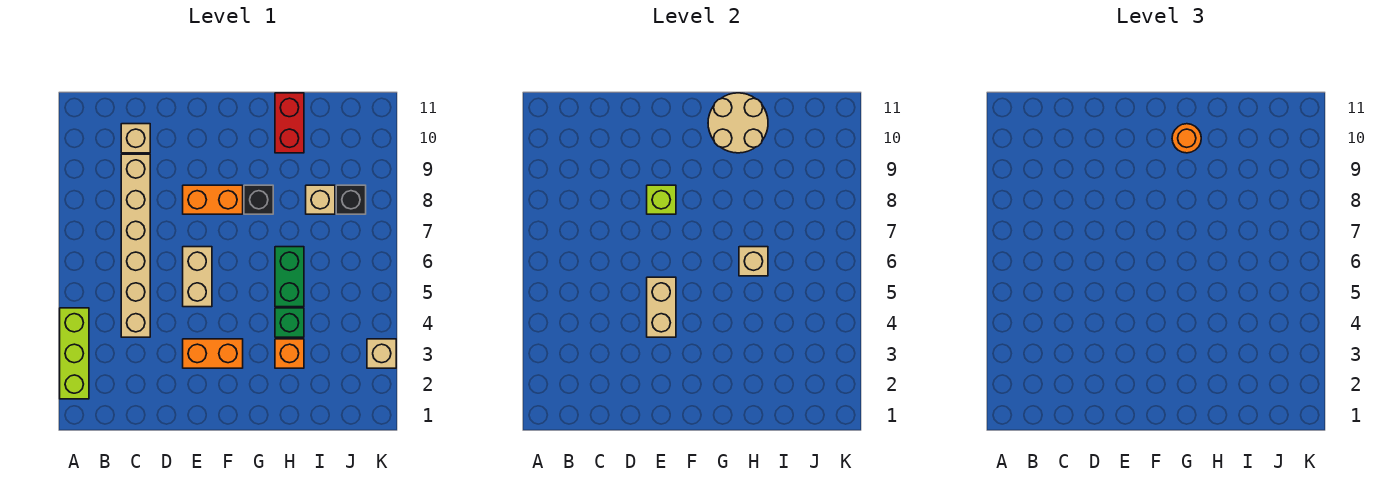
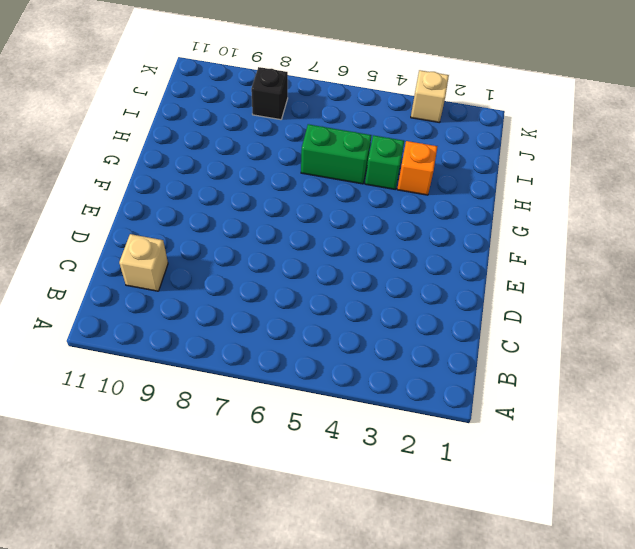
none -> lime brick A2:A4 level 1
none -> tan brick C4:C9 level 1
none -> orange brick E3:F3 level 1

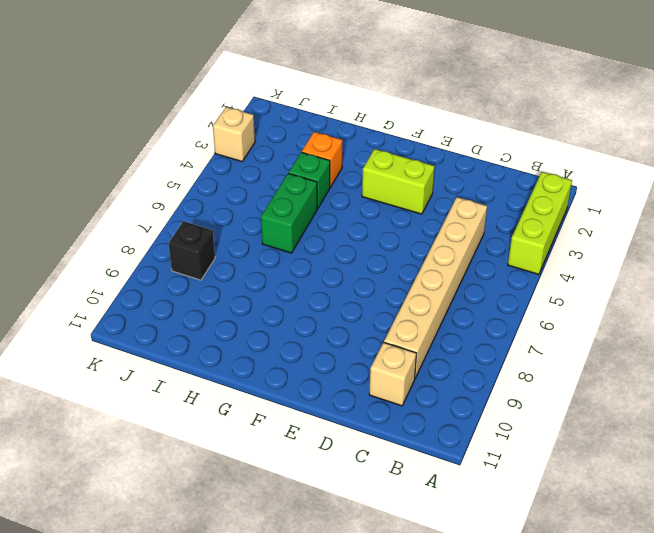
lime brick E3:F3 level 1 -> orange brick E3:F3 level 1
none -> tan brick E5:E6 level 1
none -> orange brick E8:F8 level 1
none -> black brick G8 level 1

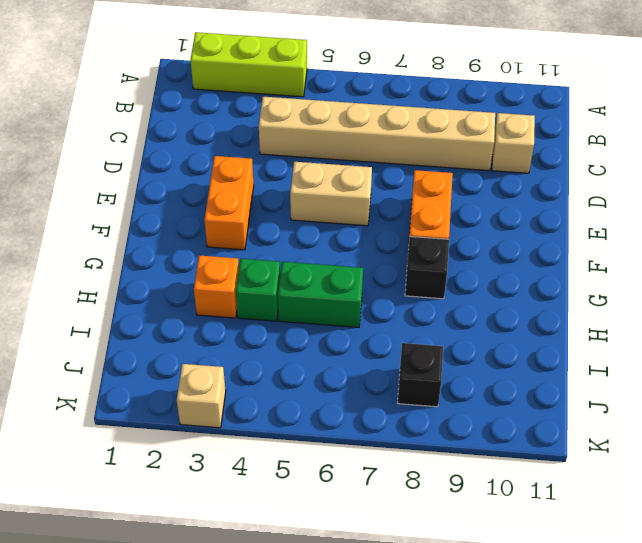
none -> red brick H10:H11 level 1
none -> tan brick I8 level 1
none -> tan brick E4:E5 level 2

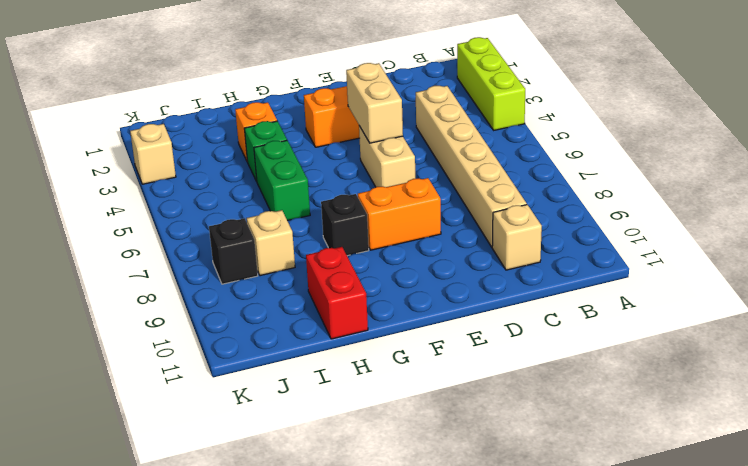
none -> lime brick E8 level 2
none -> tan round brick G10:H11 level 2
none -> tan brick H6 level 2

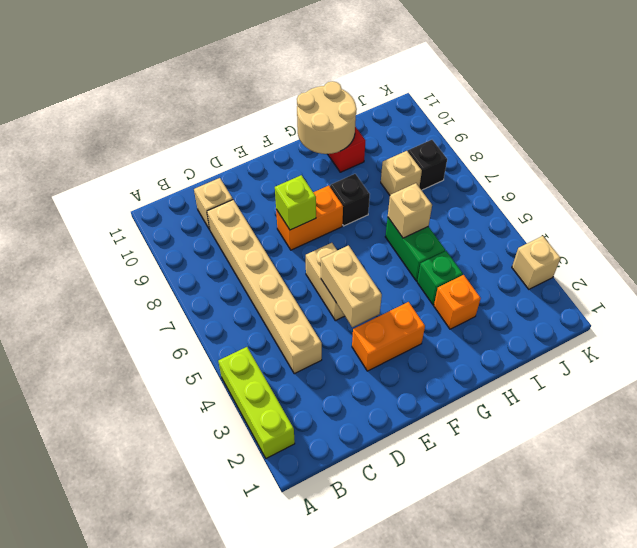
none -> orange round brick G10 level 3

